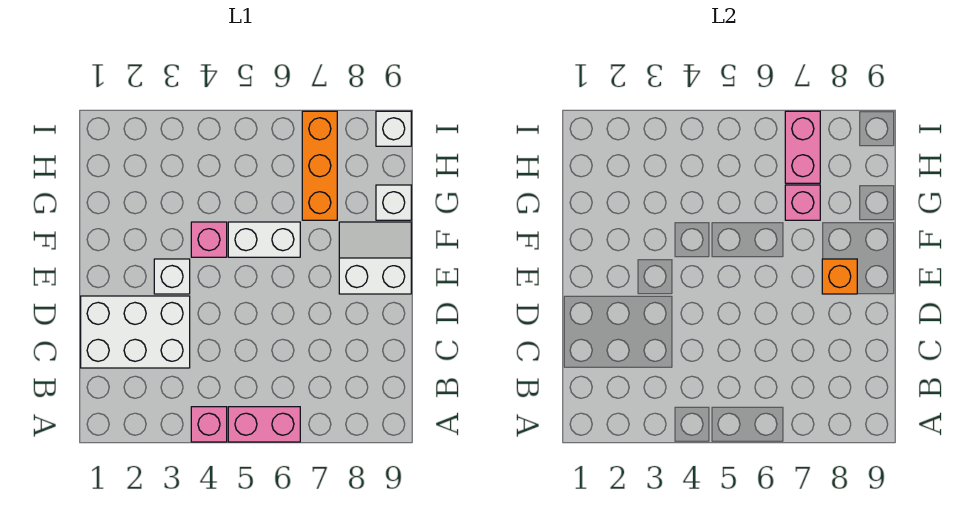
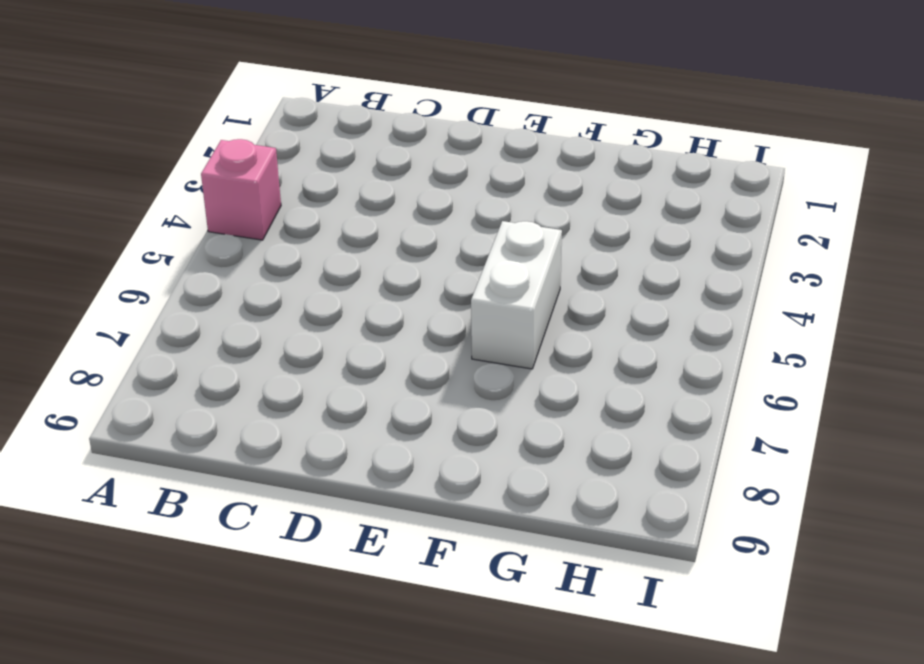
none -> pink brick A5:A6 level 1
none -> white brick C1:D3 level 1
none -> white brick E3 level 1

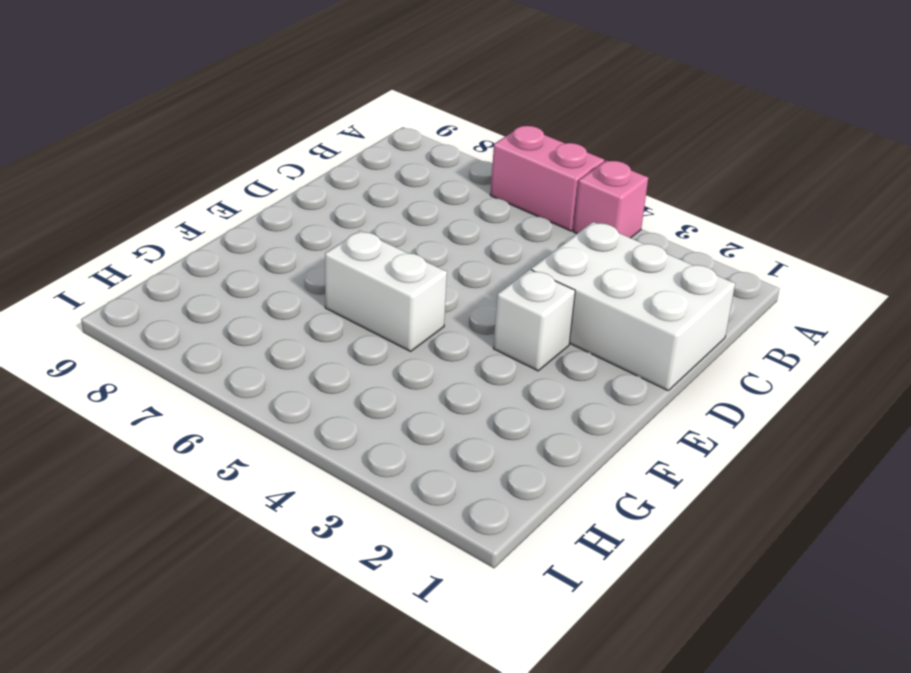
none -> white slope E8:F9 level 1 top E
none -> pink brick F4 level 1
none -> orange brick G7:I7 level 1

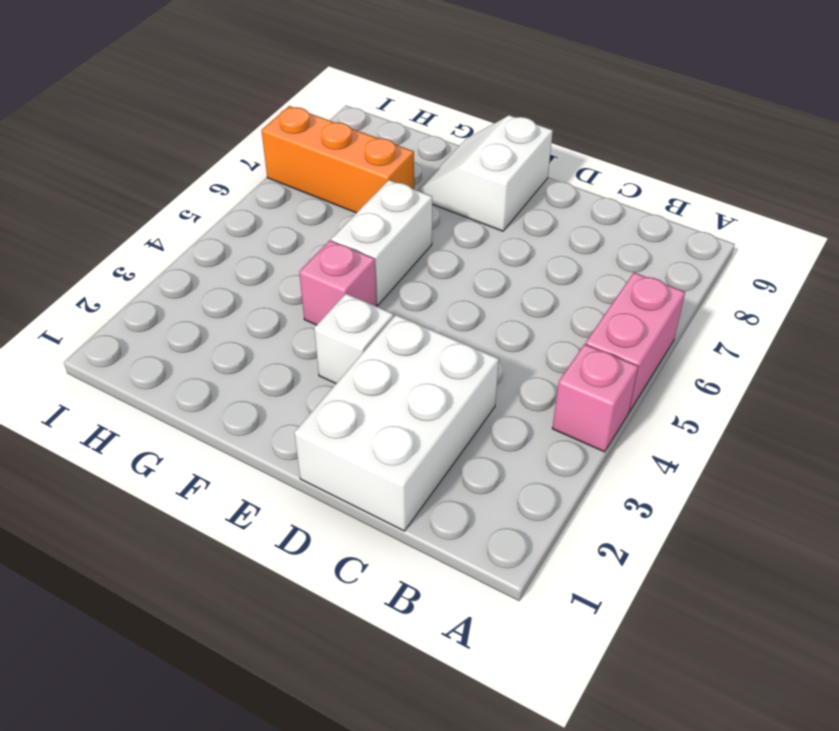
none -> white brick G9 level 1
none -> white brick I9 level 1
none -> orange brick E8 level 2

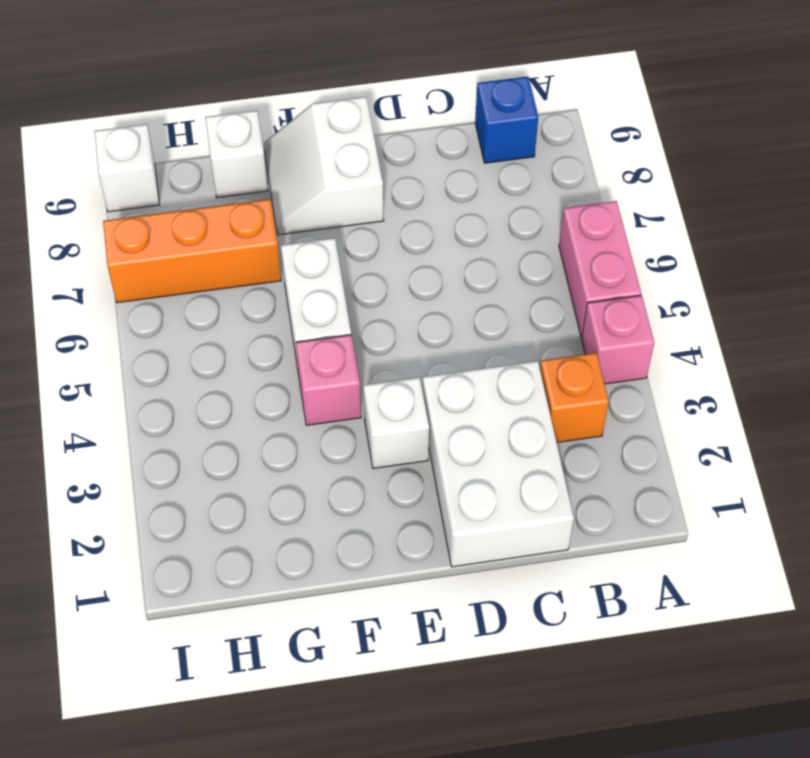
orange brick B3 level 1 -> orange brick E8 level 2
blue brick B9 level 1 -> none
none -> pink brick G7 level 2
none -> pink brick H7:I7 level 2

